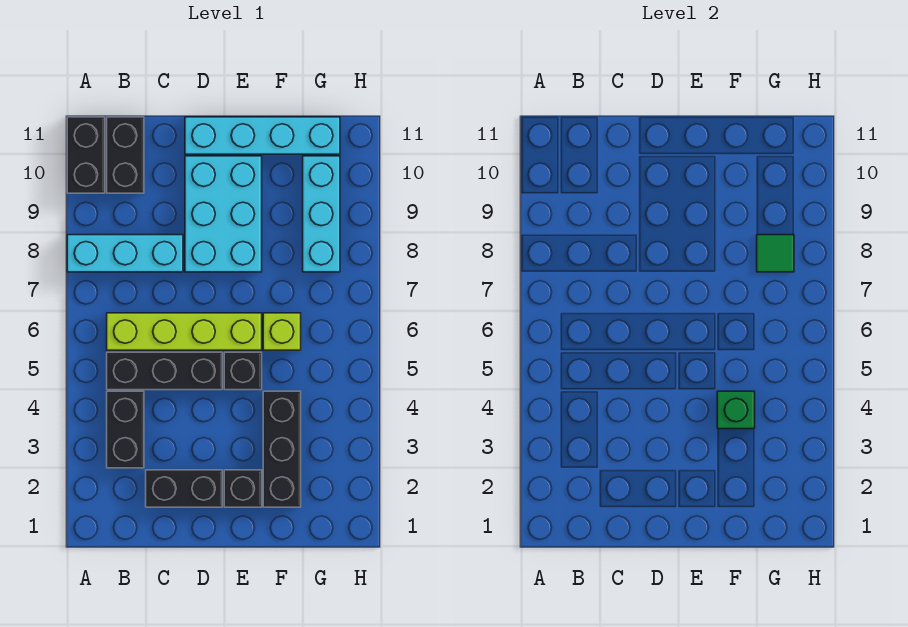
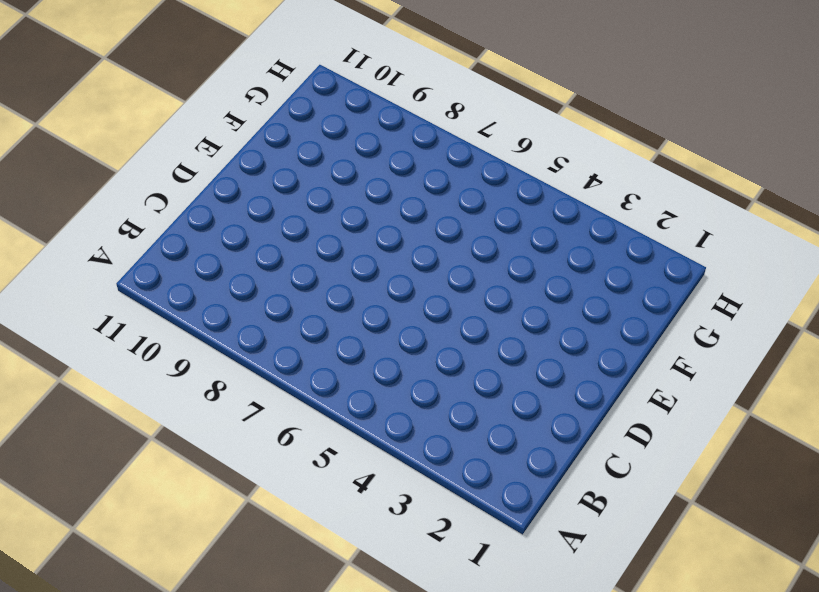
none -> cyan brick A8:C8 level 1
none -> black brick A10:A11 level 1
none -> black brick B3:B4 level 1

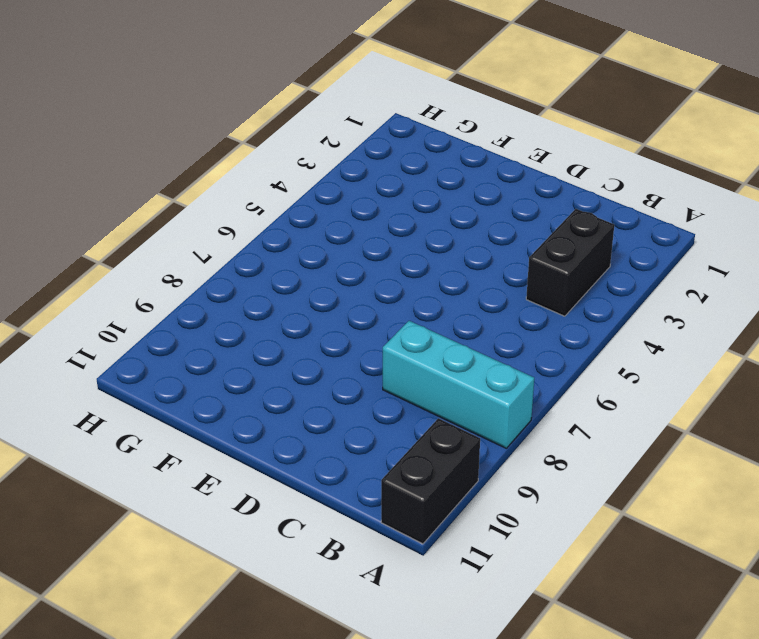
none -> black brick B5:D5 level 1
none -> lime brick B6:E6 level 1
none -> black brick B10:B11 level 1

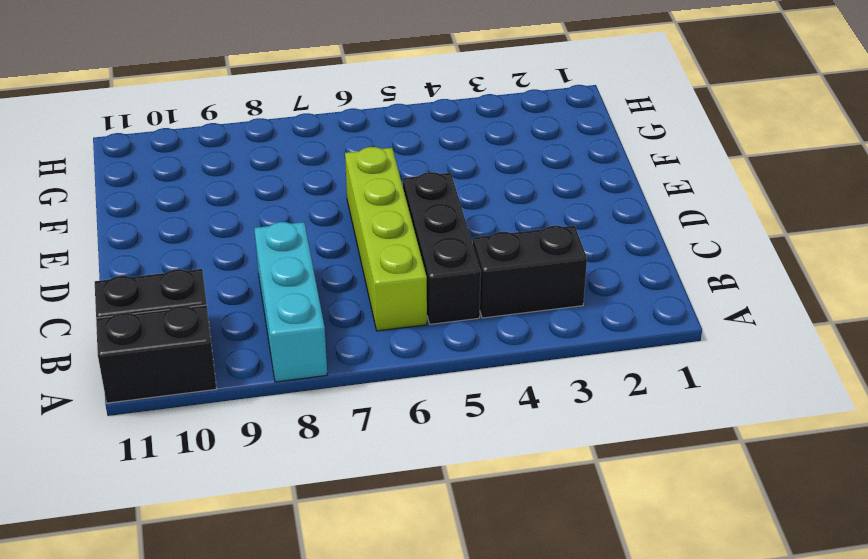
none -> black brick C2:D2 level 1
none -> cyan brick D8:E10 level 1
none -> cyan brick D11:G11 level 1

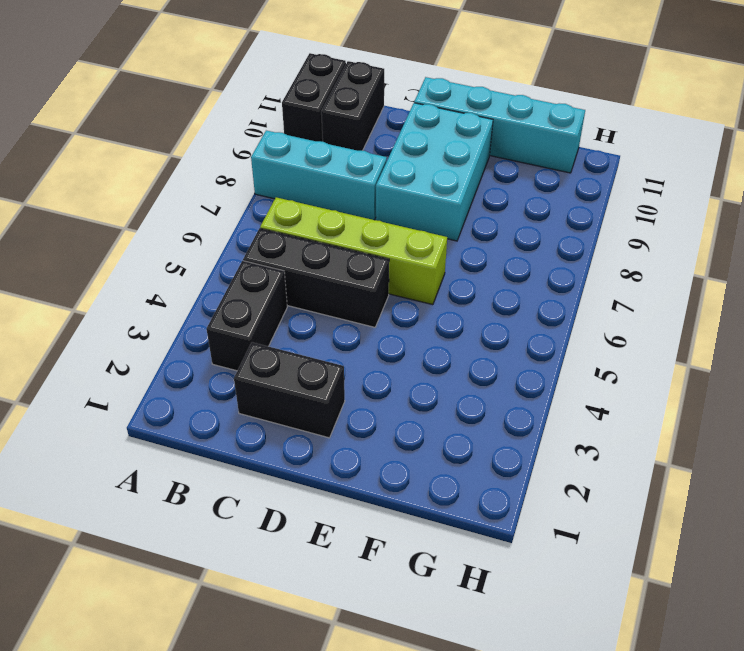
none -> black brick E2 level 1
none -> black brick E5 level 1
none -> black brick F2:F4 level 1

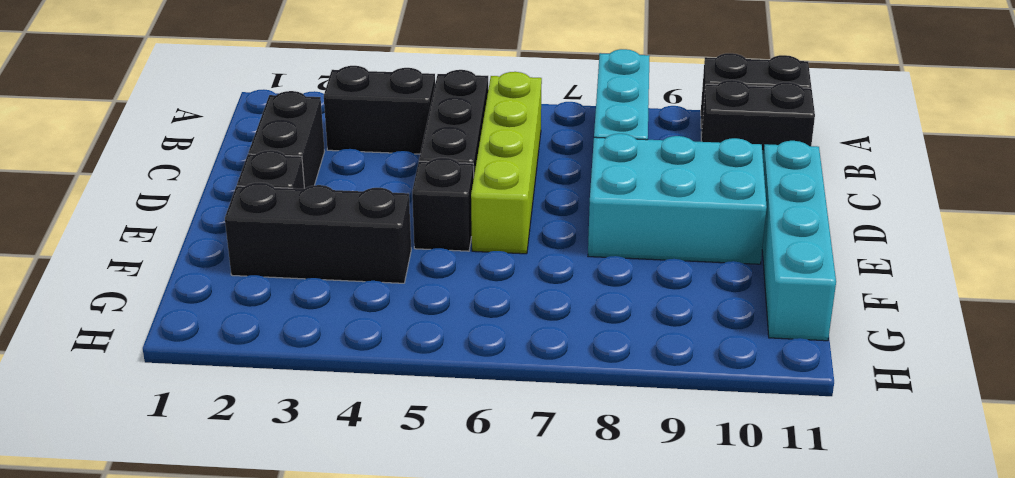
none -> lime brick F6 level 1
none -> cyan brick G8:G10 level 1
none -> green brick F4 level 2

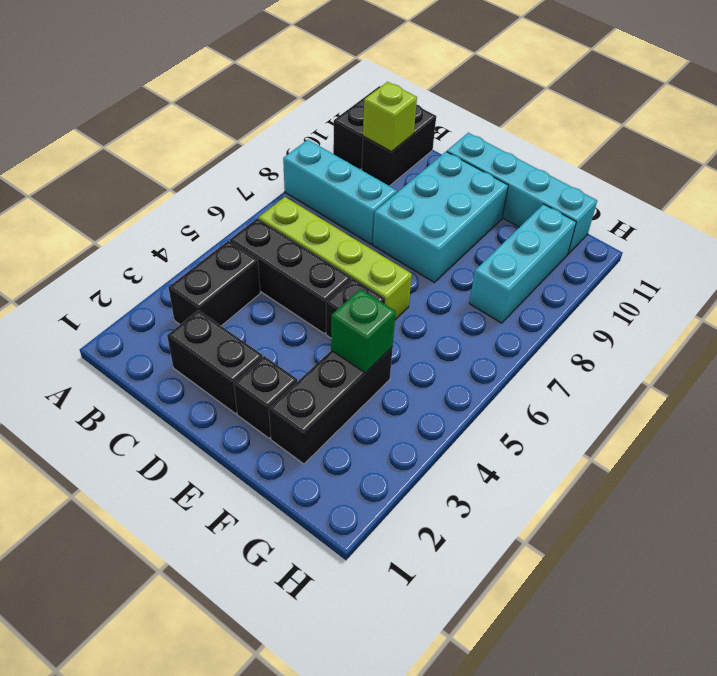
lime brick B10 level 2 -> lime brick F6 level 1
none -> green tile G8 level 2

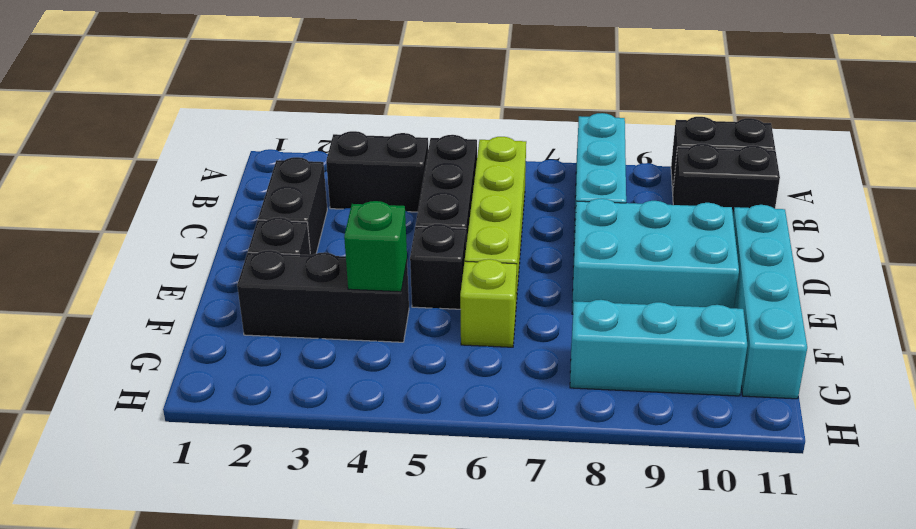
none -> green tile G8 level 2

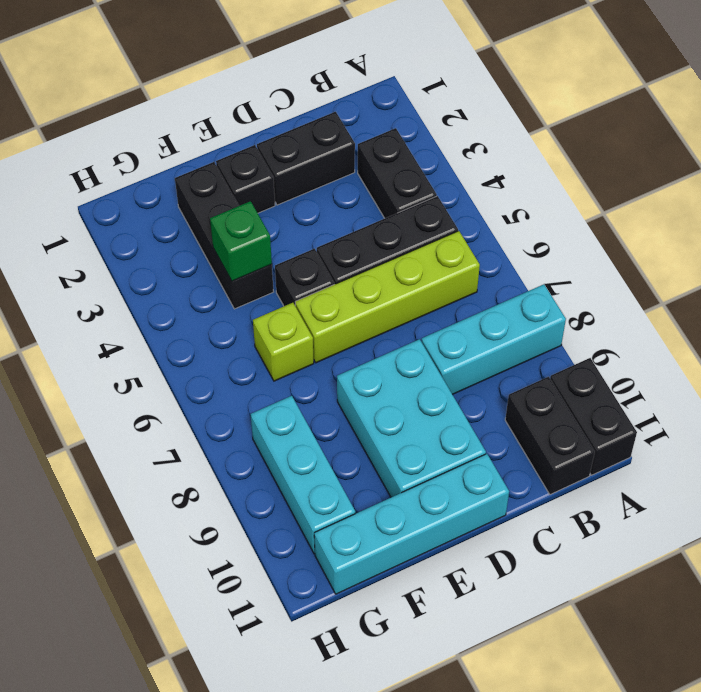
none -> green tile G8 level 2

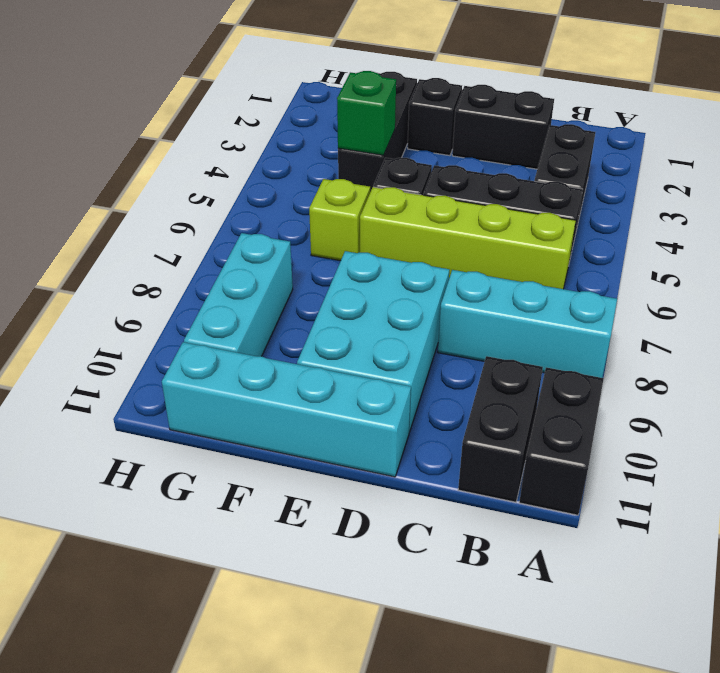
none -> green tile G8 level 2

